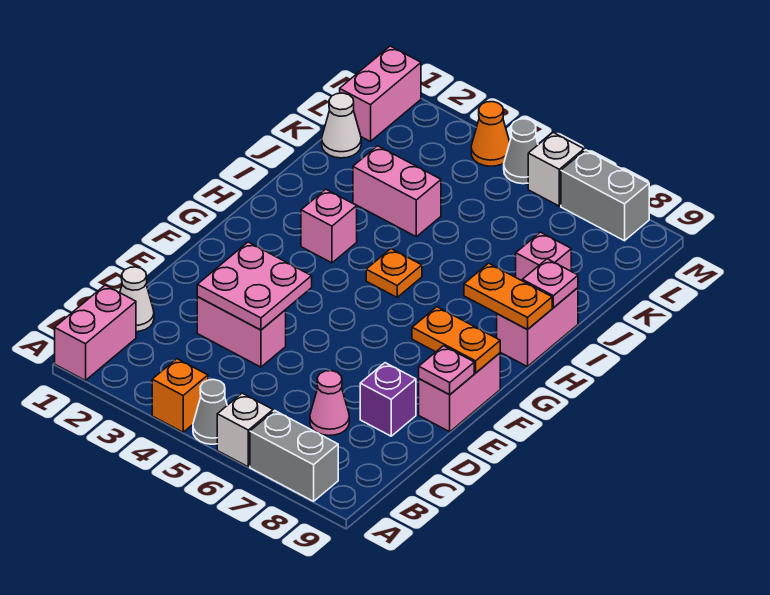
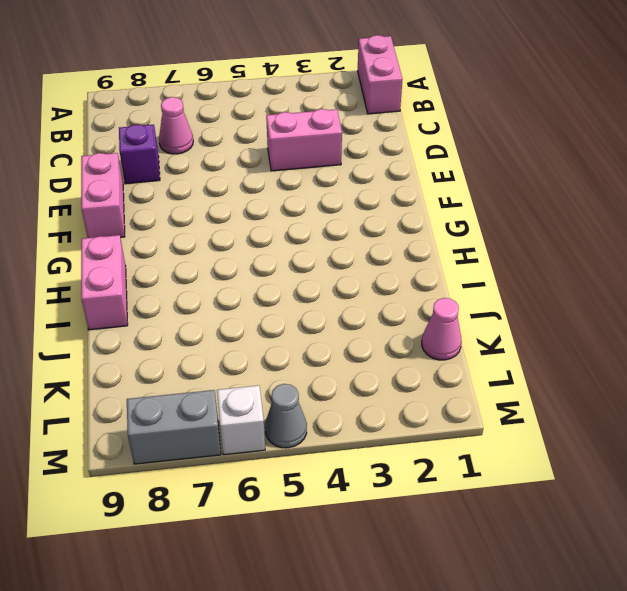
pink cone K1 level 1 -> white cone K1 level 1
none -> orange brick A4 level 1
none -> grey cone A5 level 1
none -> white brick A6 level 1

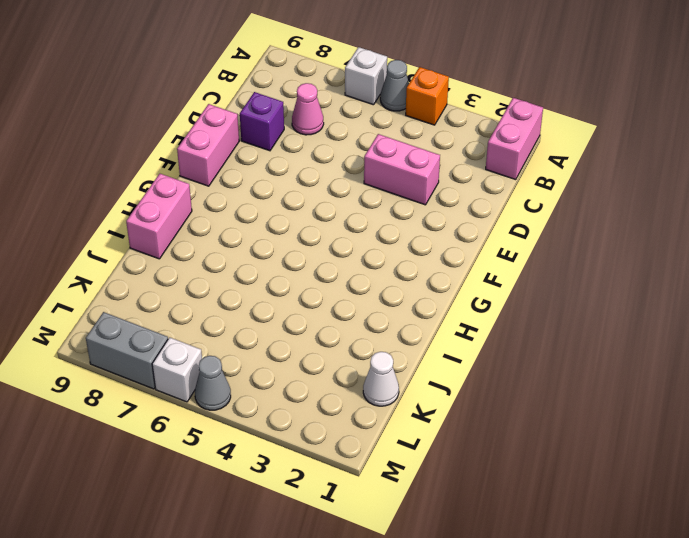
none -> grey brick A7:A8 level 1
none -> white cone C1 level 1
none -> pink brick H3 level 1

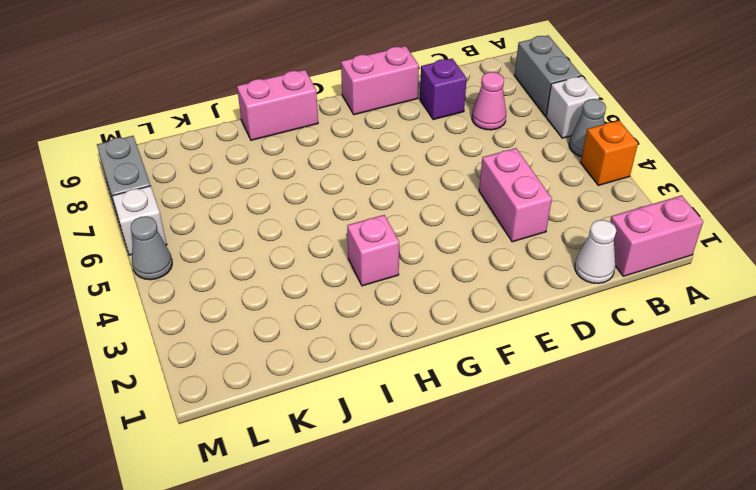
none -> orange plate H5 level 1
none -> pink brick J3:J4 level 1
none -> pink brick J8 level 1

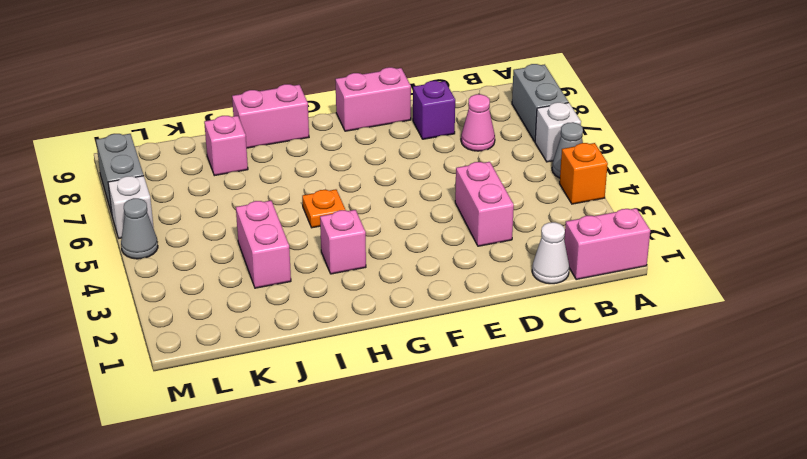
none -> white cone K1 level 1
none -> pink brick L1:M1 level 1
none -> orange cone M4 level 1

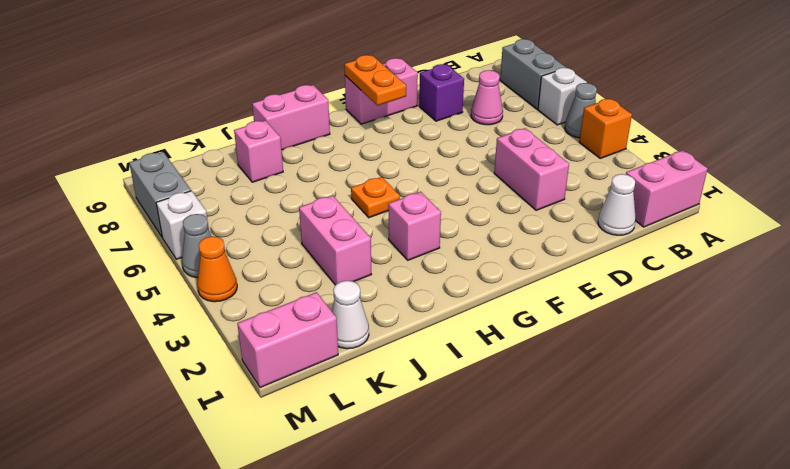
none -> pink plate D3:E4 level 2
none -> pink plate E9 level 2
none -> orange plate H8:H9 level 2

